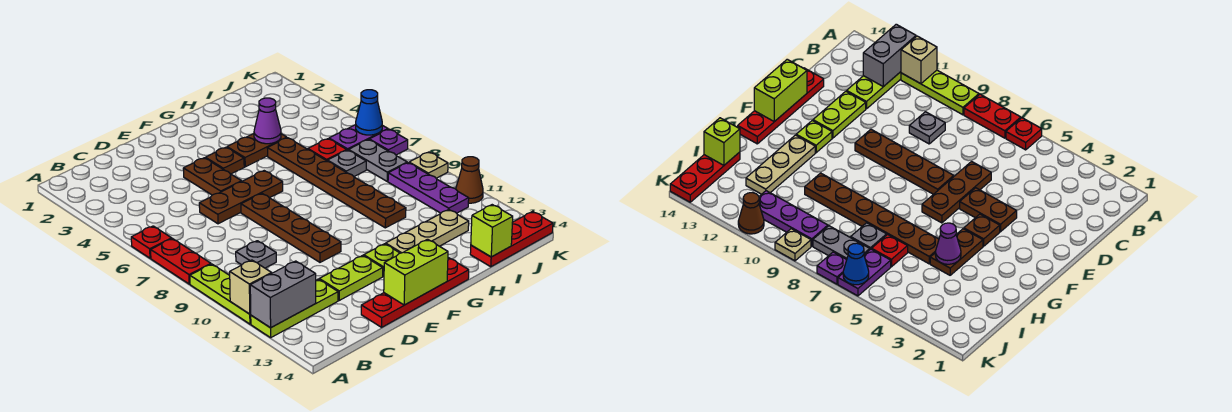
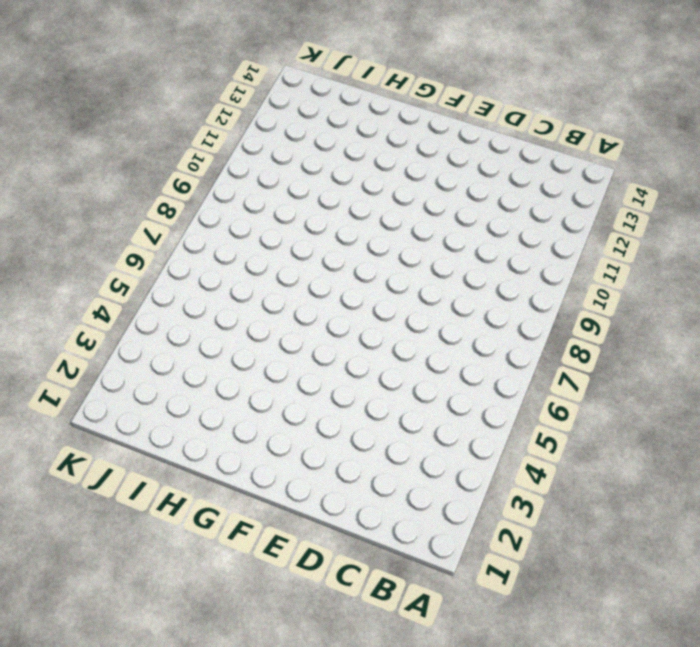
none -> red plate A6 level 1
none -> red plate A7:A8 level 1
none -> lime plate A9:A11 level 1
none -> lime plate A12:C12 level 1

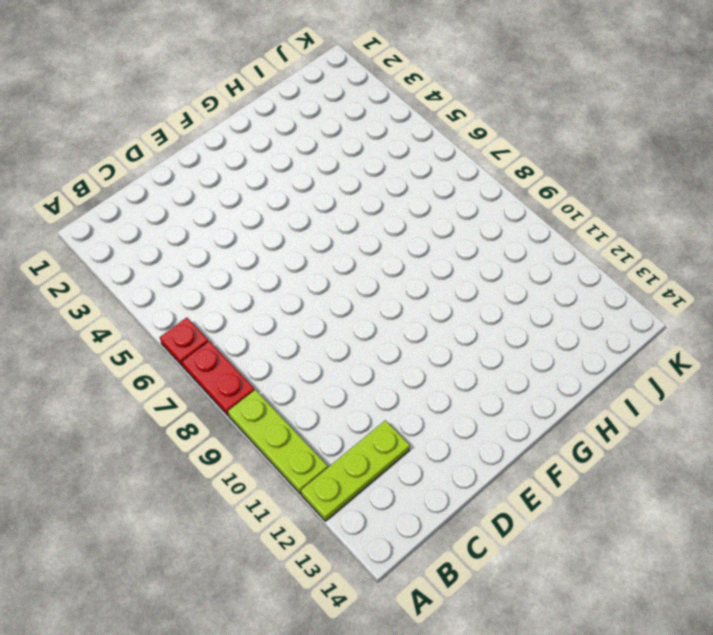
none -> grey plate C9 level 1
none -> brown plate D6:F6 level 1
none -> lime plate D12:E12 level 1
none -> red plate D14:G14 level 1

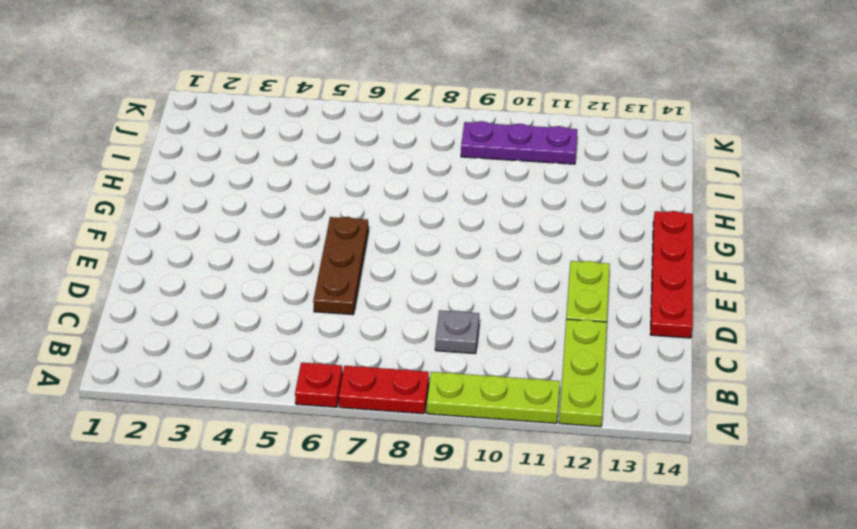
none -> brown plate E4:E5 level 1
none -> brown plate E7:E10 level 1
none -> brown plate F4 level 1
none -> lime plate F12 level 1

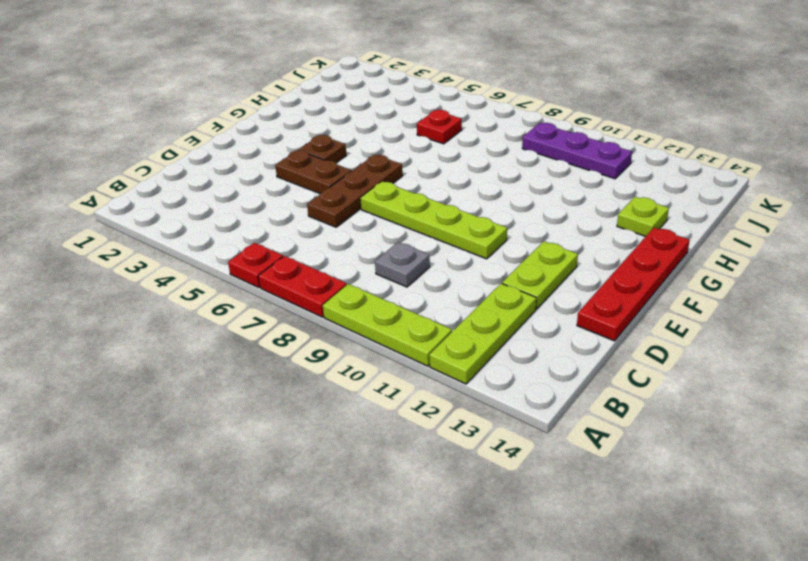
lime plate E7:E10 level 1 -> brown plate E7:E10 level 1
lime plate H13 level 1 -> lime plate F12 level 1
none -> brown plate G4:H4 level 1
none -> tan plate G12:I12 level 1
none -> brown plate H5:H10 level 1
none -> grey plate I7 level 1

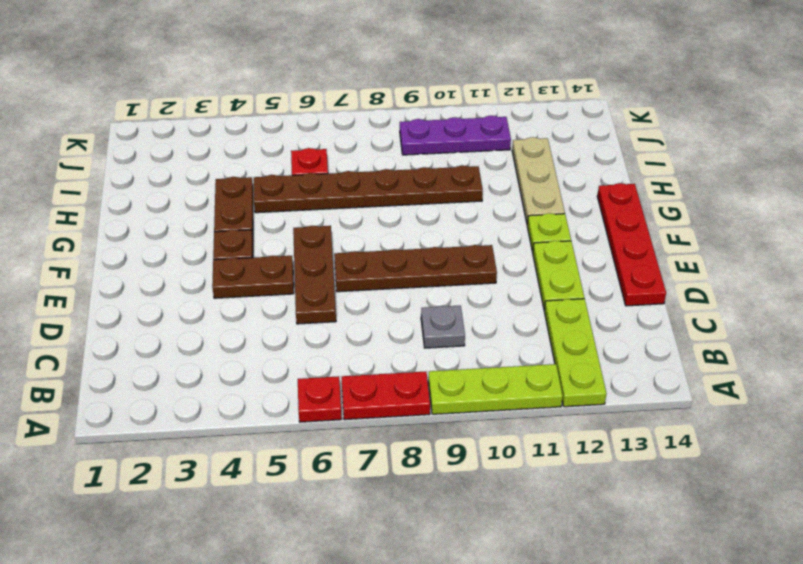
none -> grey plate I7 level 1
none -> red plate I14:K14 level 1
none -> purple plate J6:K6 level 1
none -> grey plate J7:J8 level 1

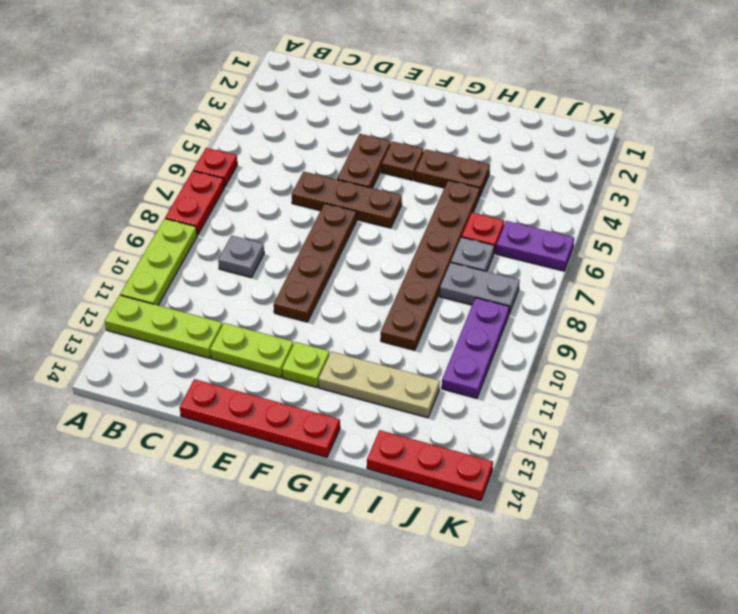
grey plate I8:J8 level 1 -> grey plate J7:J8 level 1
none -> purple plate K7 level 1
none -> tan plate K9 level 1
none -> brown cone K11 level 1
none -> tan brick A11 level 2

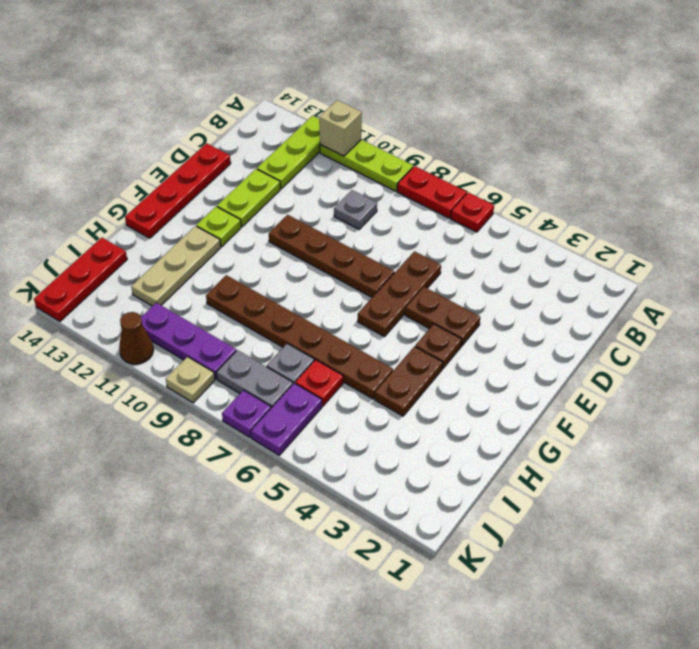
none -> grey brick A12:B12 level 2
none -> lime brick E14:F14 level 2
none -> purple cone H4 level 2
none -> lime brick I14 level 2

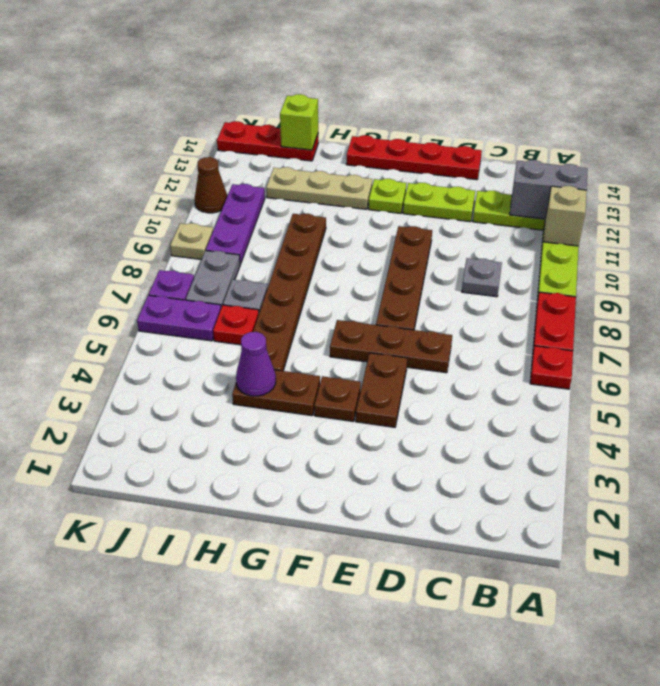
none -> lime brick E14:F14 level 2
none -> blue cone K6 level 2

